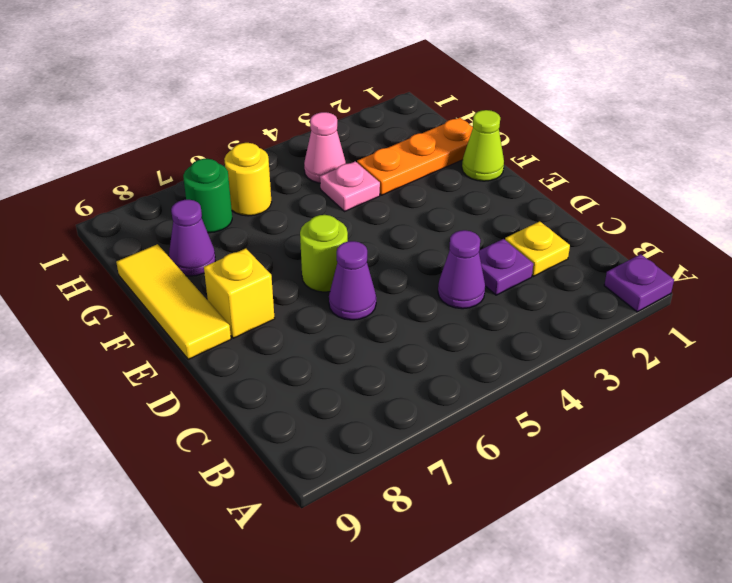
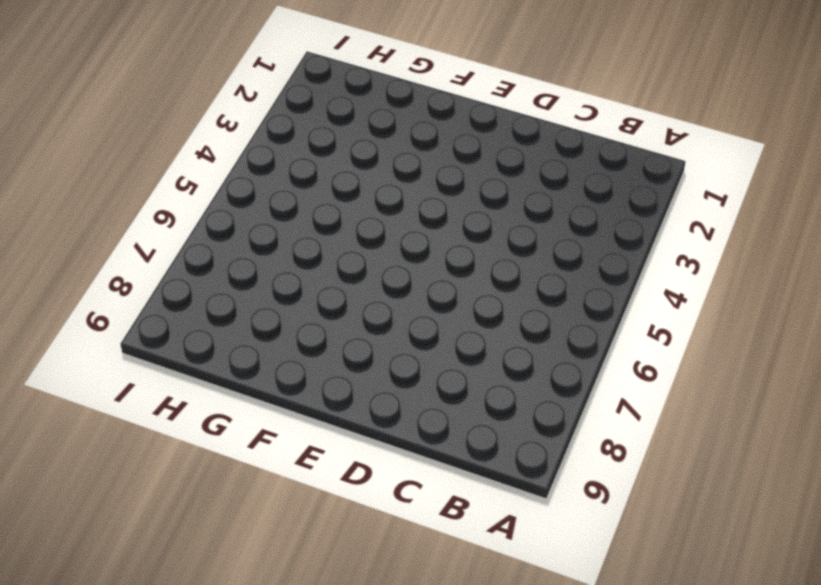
none -> purple plate A1 level 1
none -> yellow plate C2 level 1
none -> purple plate C3 level 1

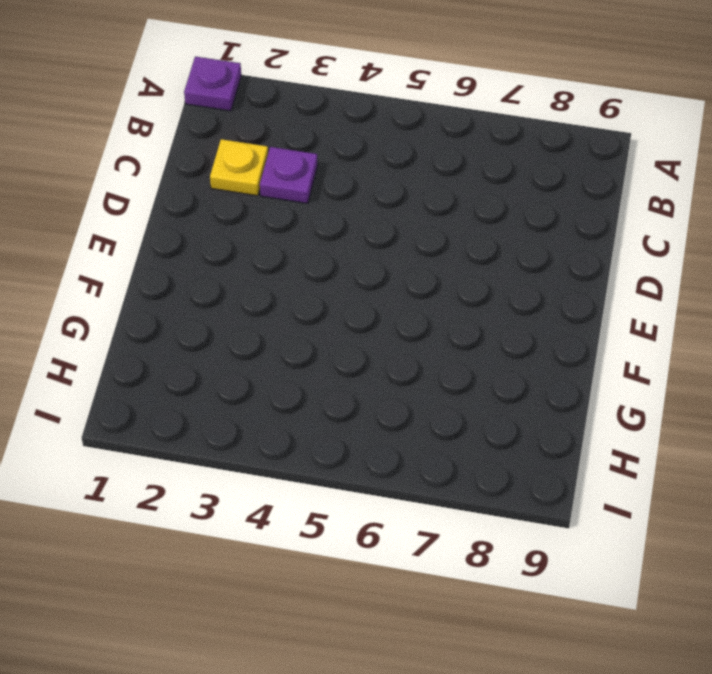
none -> purple cone C4 level 1
none -> purple cone D6 level 1
none -> lime round brick E6 level 1

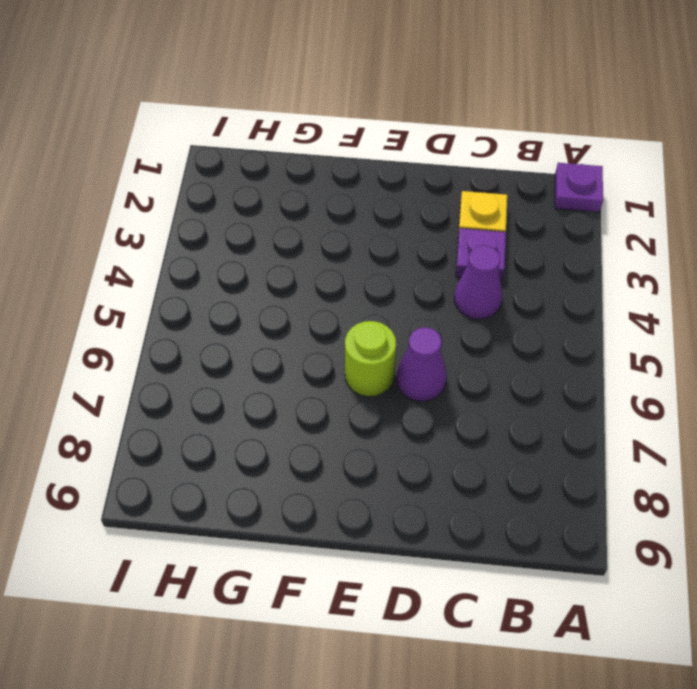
none -> yellow brick E8 level 1
none -> yellow tile E9:G9 level 1
none -> lime cone F1 level 1

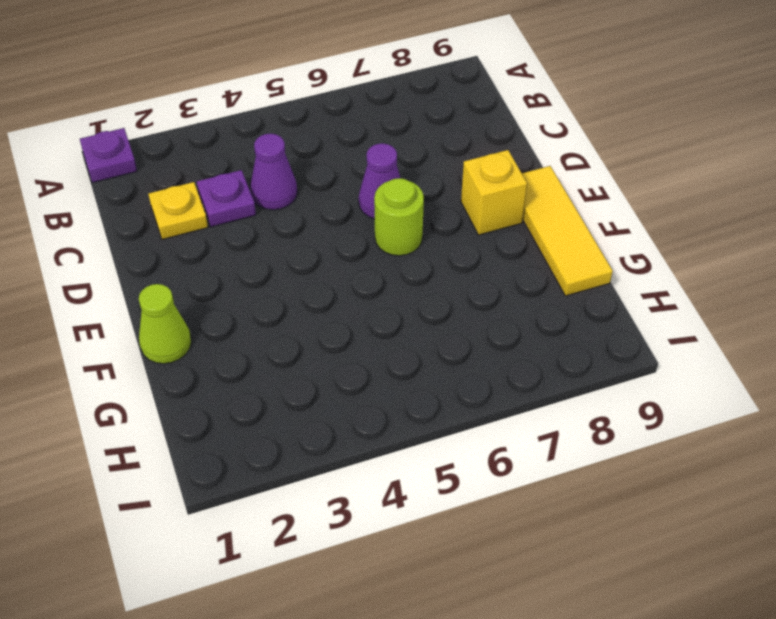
none -> orange plate G1:G3 level 1
none -> pink plate G4 level 1
none -> purple cone G8 level 1

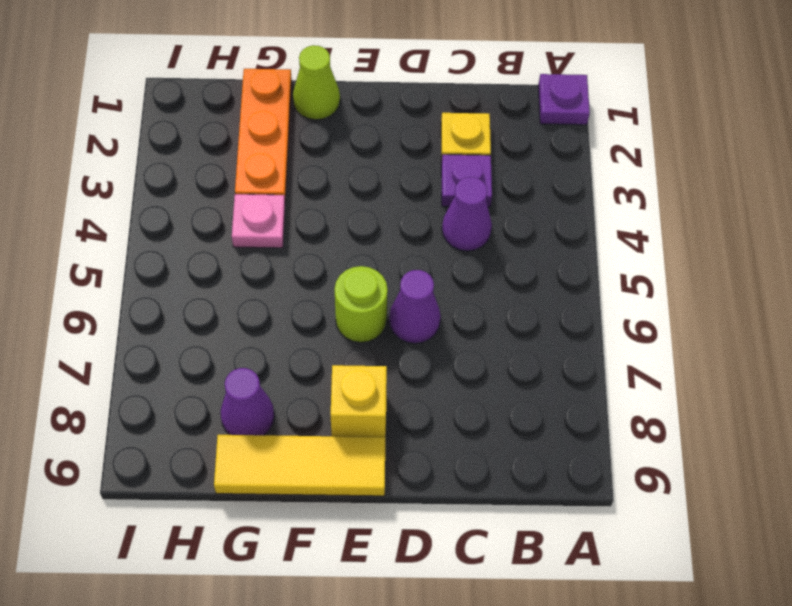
none -> pink cone H4 level 1
none -> yellow round brick H6 level 1
none -> green round brick H7 level 1

